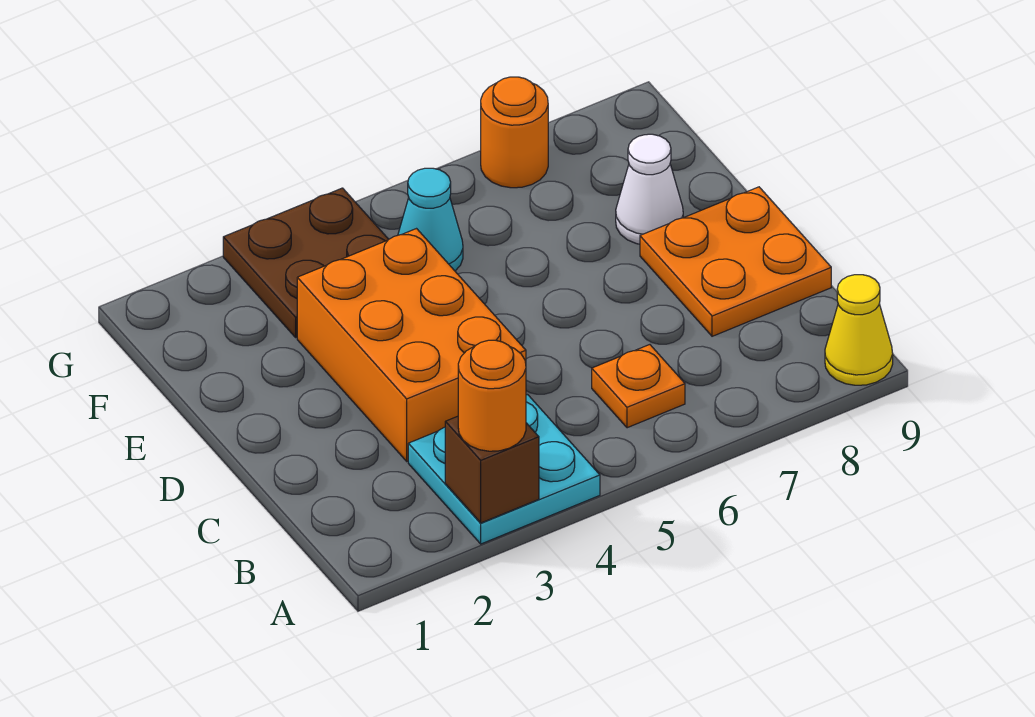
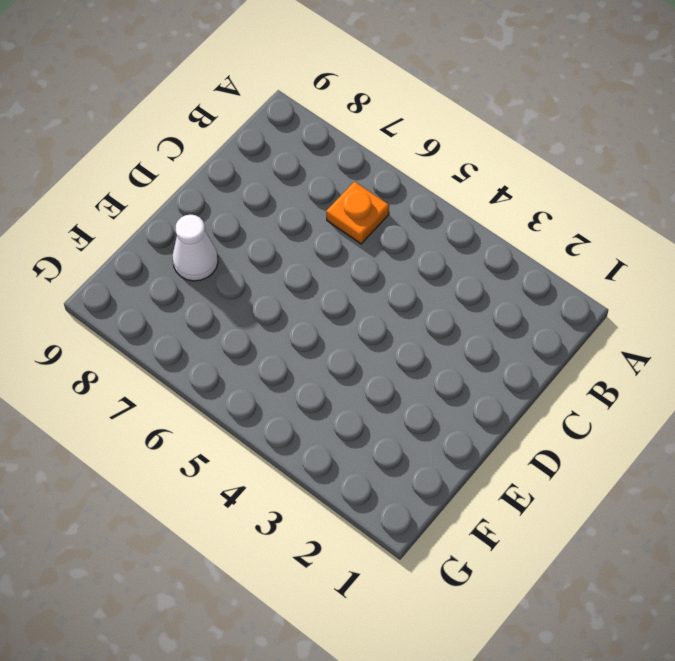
none -> cyan plate A3:B4 level 1
none -> yellow cone A9 level 1

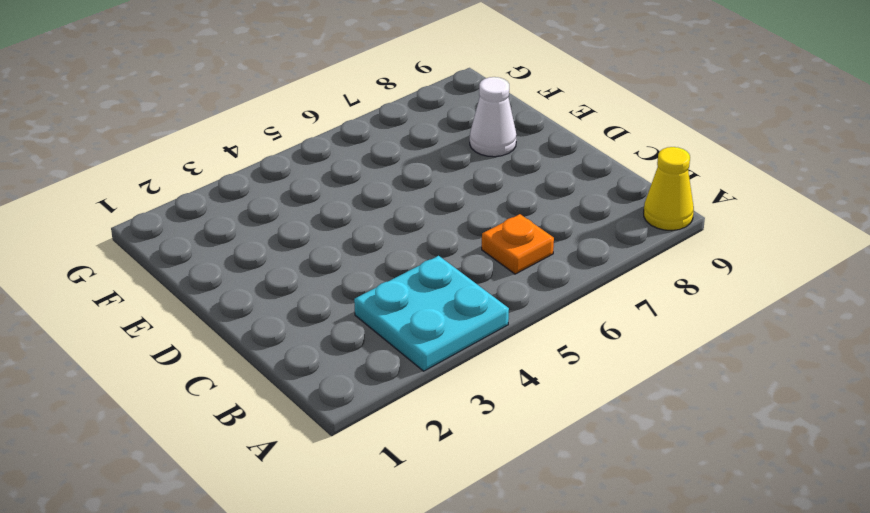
none -> orange brick C3:E4 level 1
none -> orange plate C8:D9 level 1

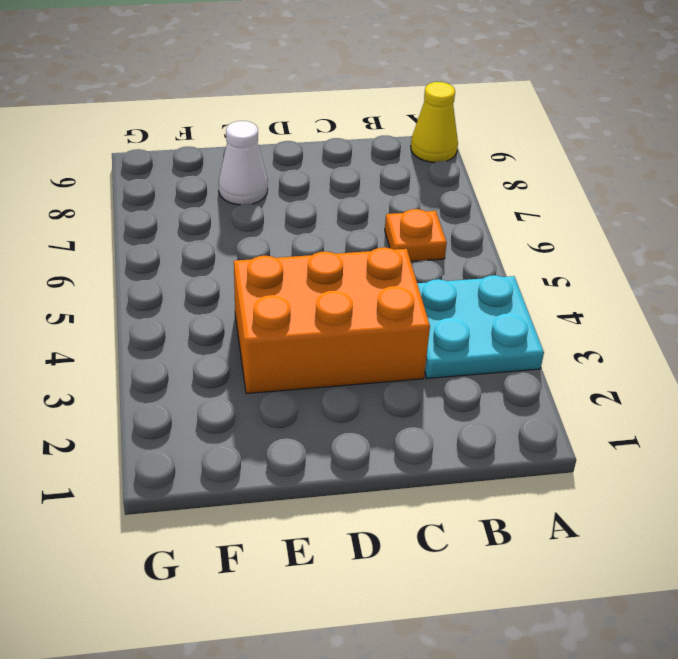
none -> orange plate C8:D9 level 1
none -> brown plate F3:G4 level 1

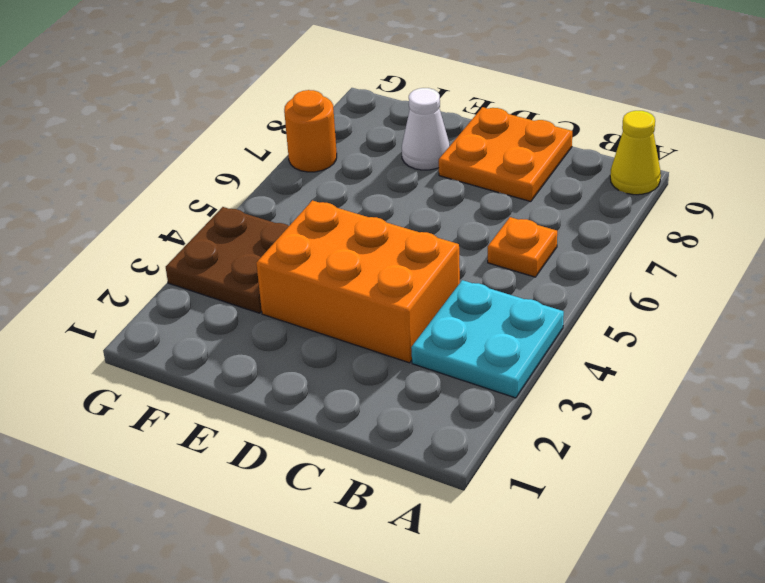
none -> cyan cone F5 level 1
none -> brown brick A3 level 2

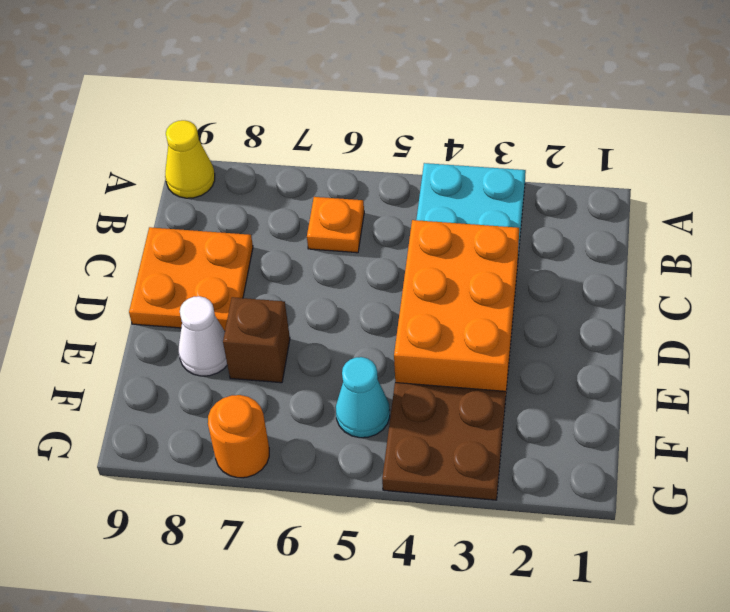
brown brick E7 level 1 -> brown brick A3 level 2
none -> orange round brick A3 level 3

